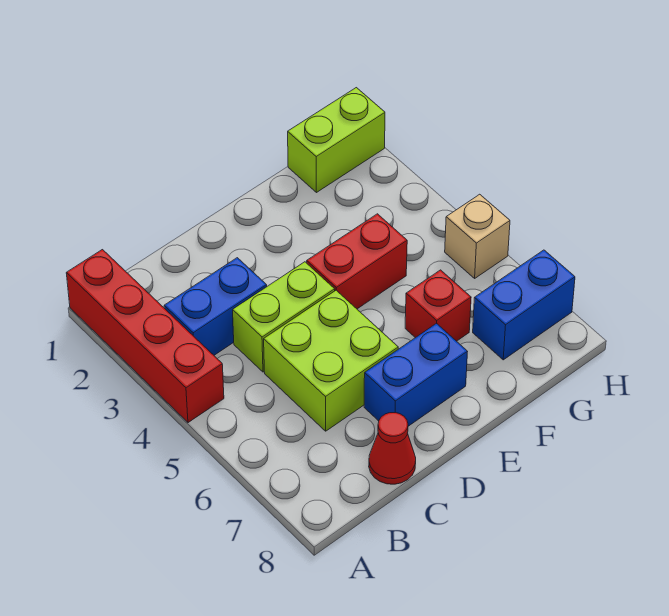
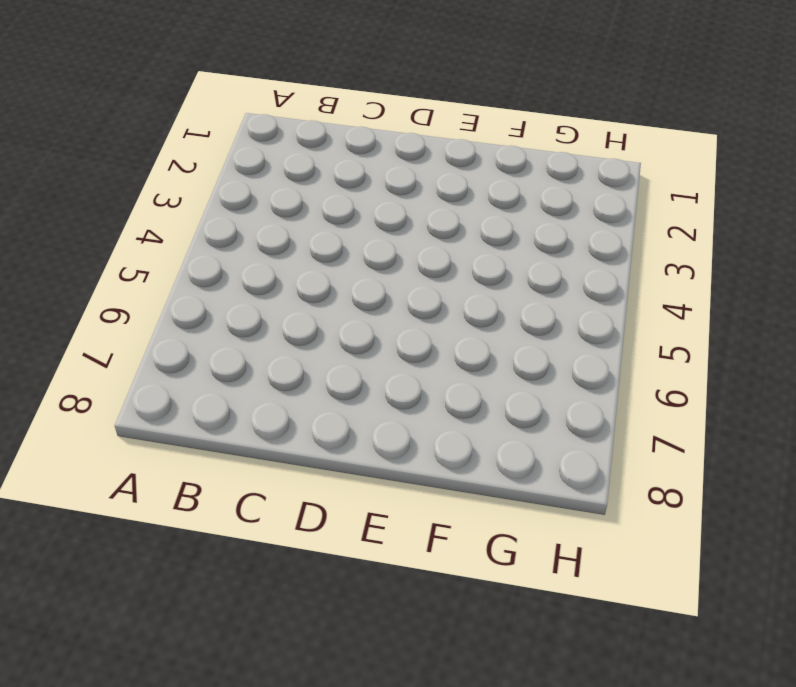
none -> red brick A1:A4 level 1
none -> blue brick B3:C3 level 1

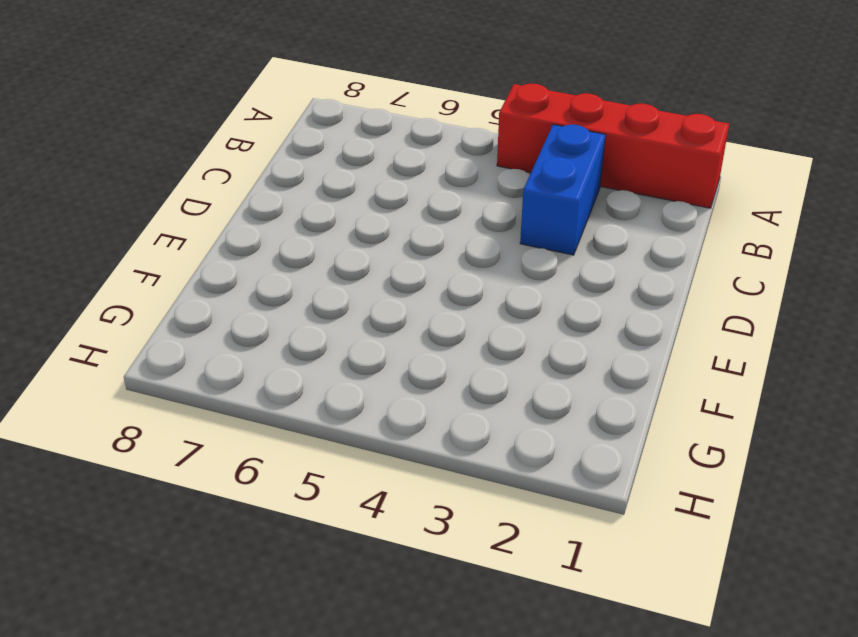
none -> lime brick C4:D4 level 1
none -> lime brick C5:D6 level 1

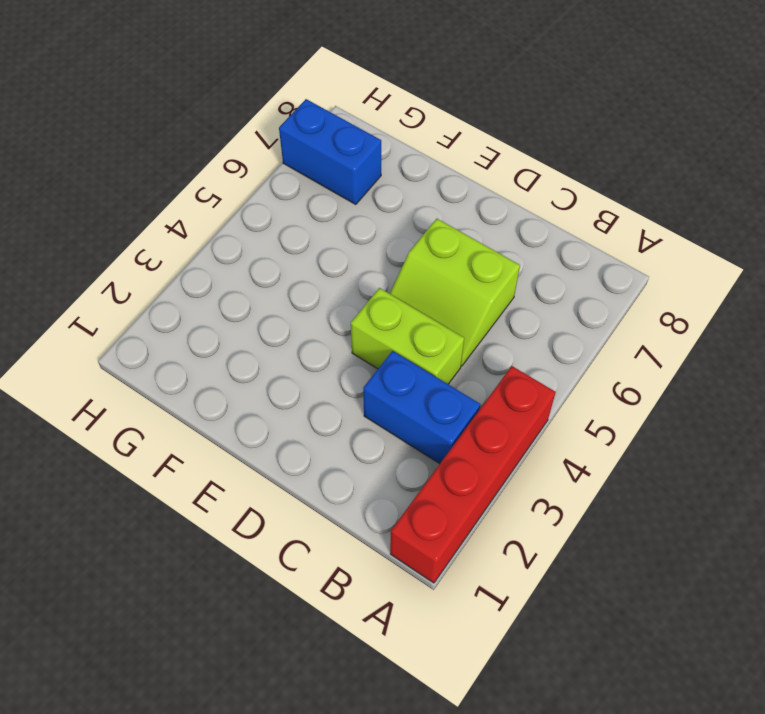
lime slope C5:D6 level 1 top 6 -> lime brick C5:D6 level 1
none -> red cone C8 level 1
none -> blue brick D7:E7 level 1

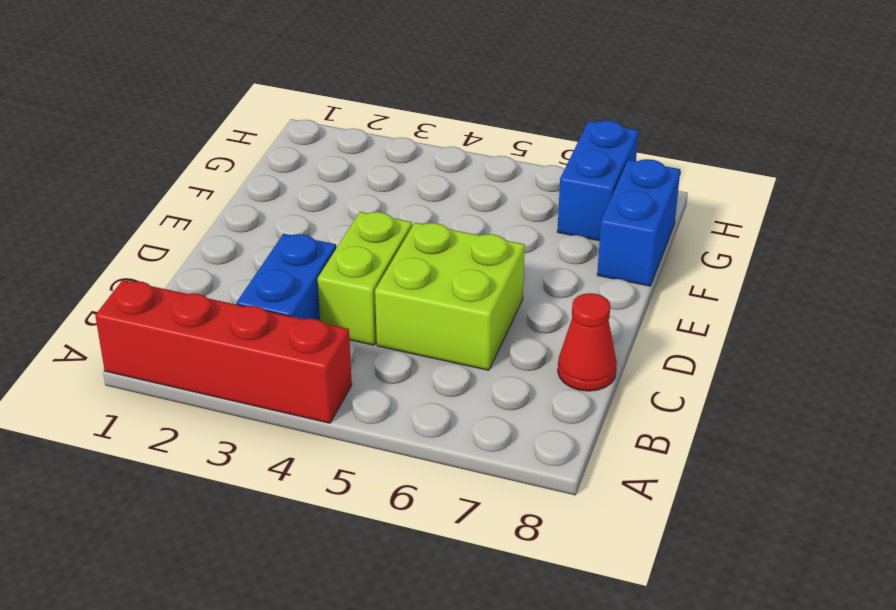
blue brick F8:G8 level 1 -> blue brick D7:E7 level 1
none -> red brick E4:F4 level 1
none -> red brick F6 level 1

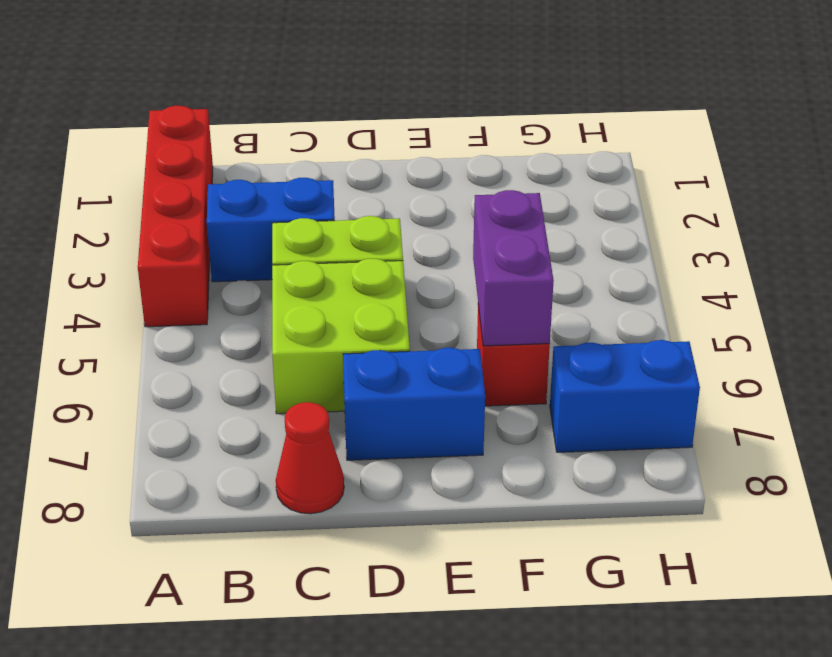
purple brick F5:F6 level 2 -> none
none -> red brick E4:F4 level 1
none -> lime brick G1:H1 level 1

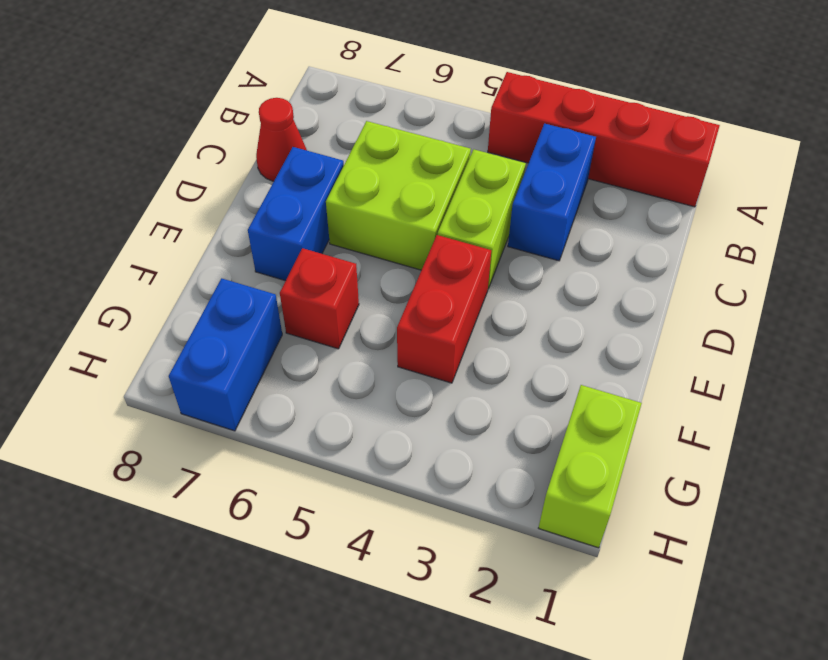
none -> tan brick H5 level 1

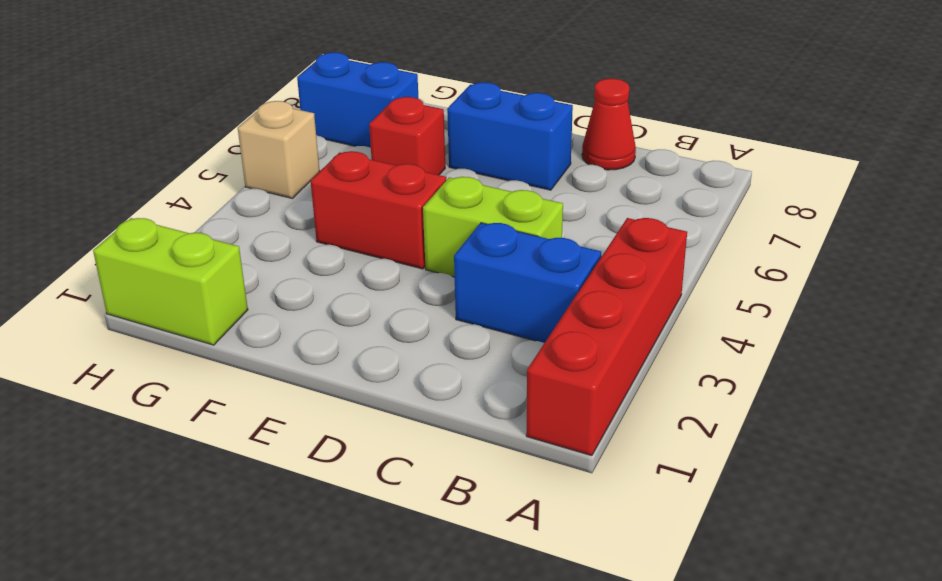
none -> lime brick C5:D6 level 1

